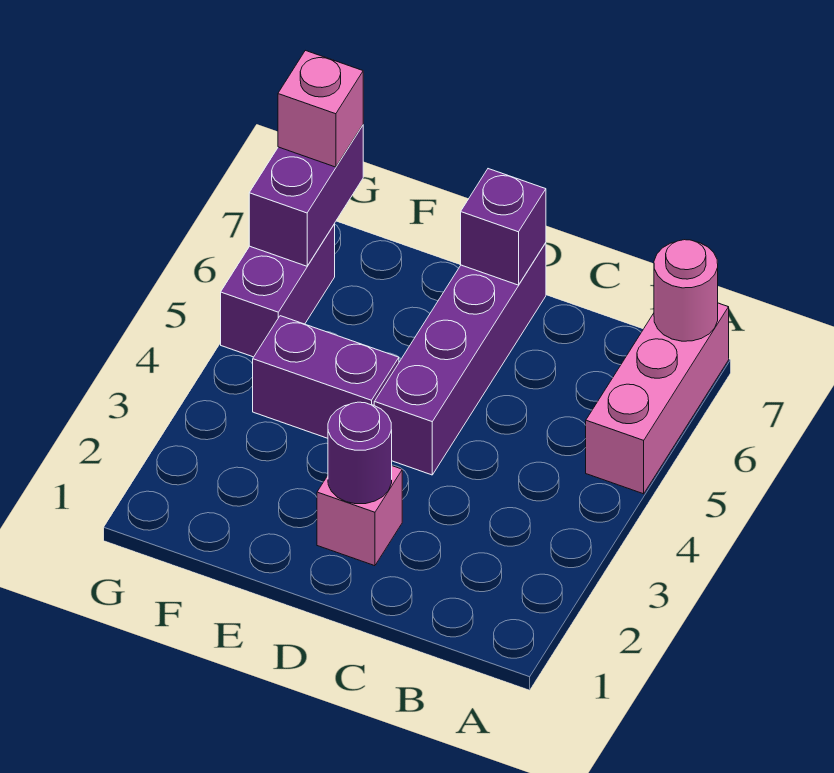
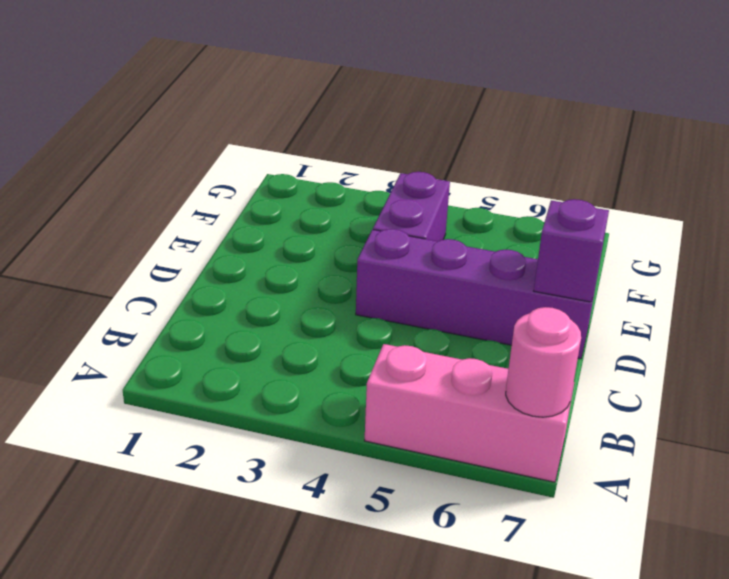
none -> pink brick D2 level 1
none -> purple brick G5:G6 level 1

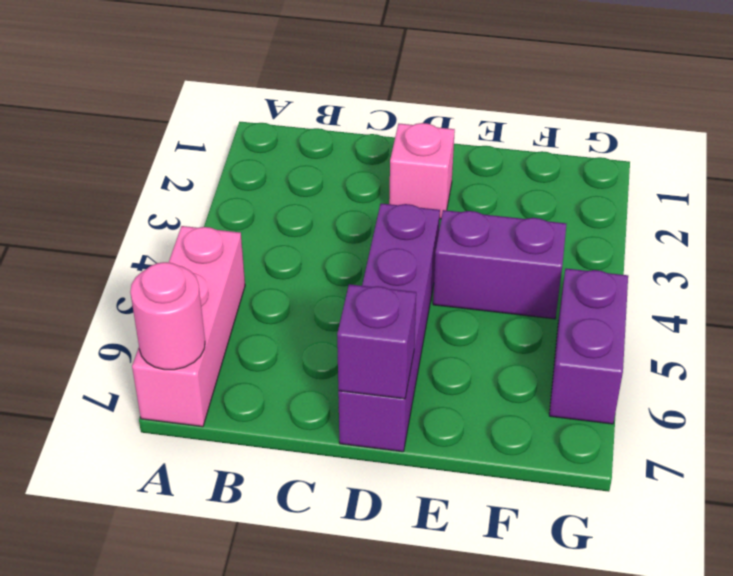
none -> purple round brick D2 level 2
none -> purple brick G6:G7 level 2

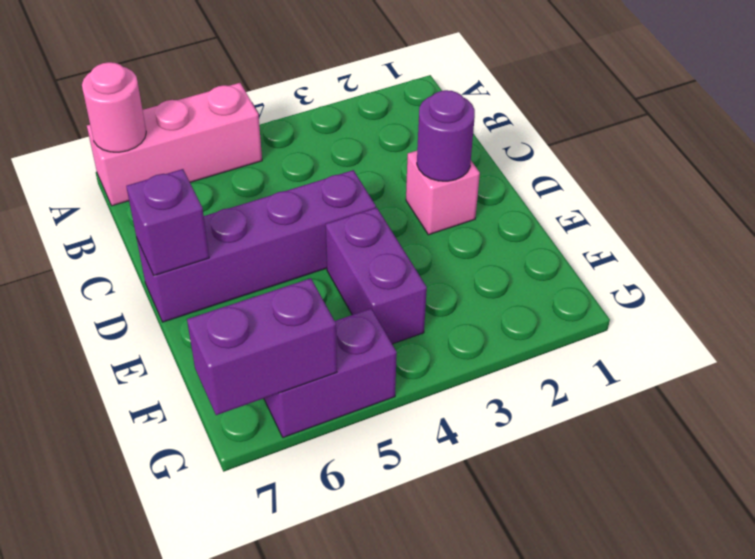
none -> pink brick G7 level 3

